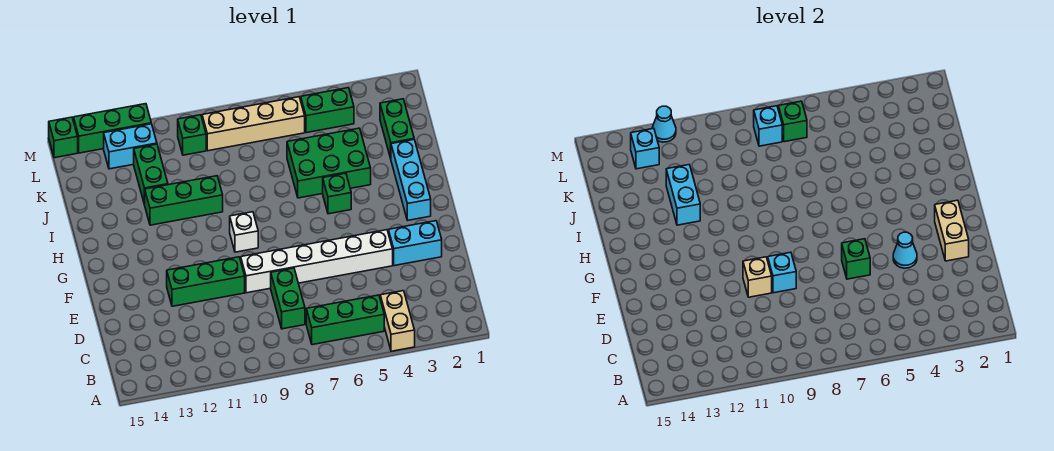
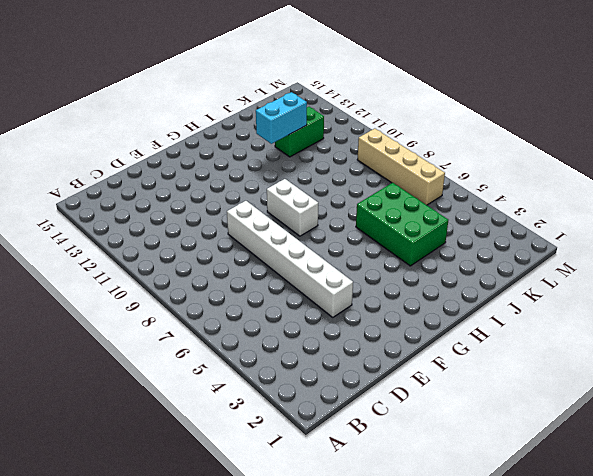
white brick G8:G9 level 1 -> white brick G9 level 1
none -> tan brick A4:B4 level 1
none -> green brick B5:B7 level 1
none -> green brick C8:D8 level 1

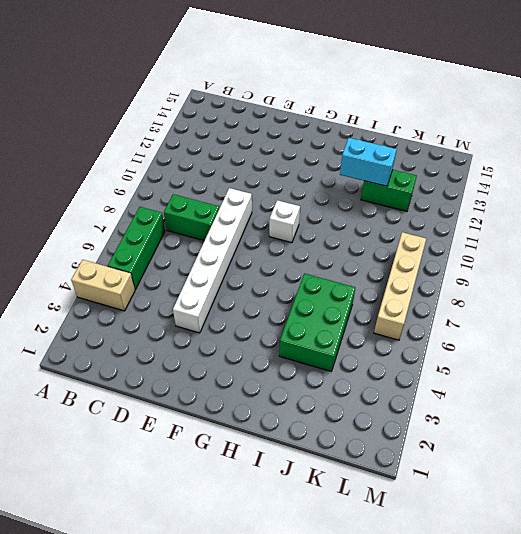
none -> cyan brick E2:E3 level 1
none -> green brick E10:E12 level 1
none -> cyan brick G2:I2 level 1

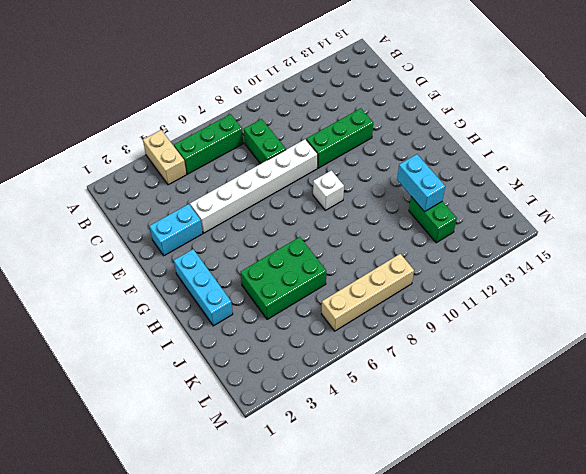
none -> green brick H5 level 1
none -> green brick I10:I12 level 1
none -> green brick J2:K2 level 1

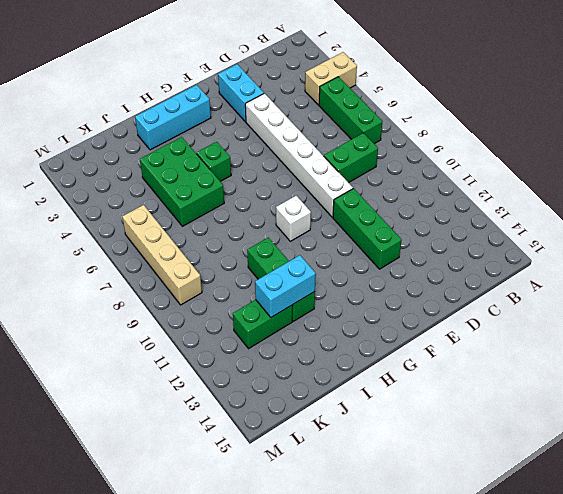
none -> green brick J2:K2 level 1
none -> green brick L4:L5 level 1
none -> green brick L10 level 1

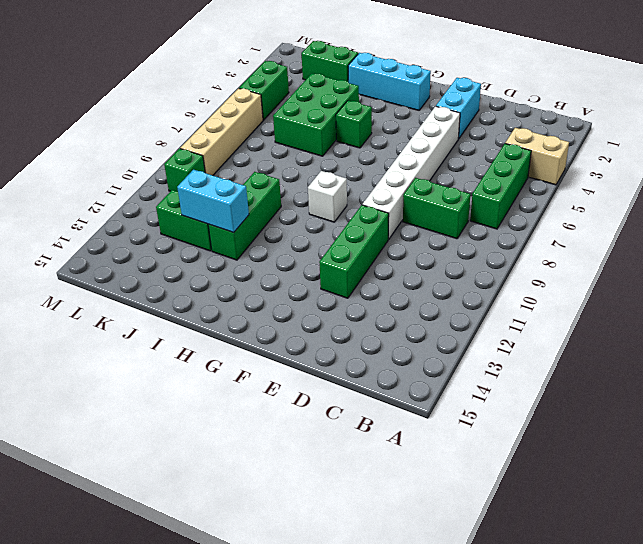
none -> cyan brick L12:L13 level 1
none -> green brick M12:M14 level 1
none -> green brick M15 level 1

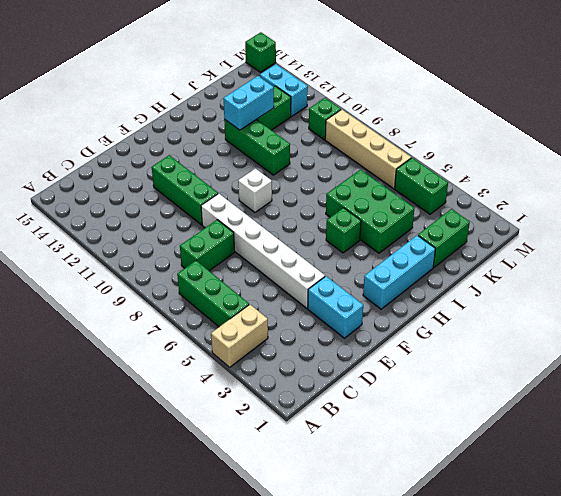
none -> green brick M12:M14 level 1
none -> tan brick E2:F2 level 2
none -> cyan cone E4 level 2

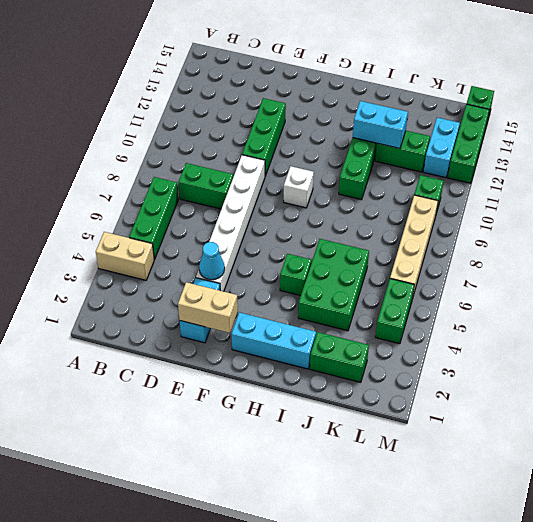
none -> green brick E6 level 2
none -> cyan brick E9 level 2
none -> tan brick E10 level 2

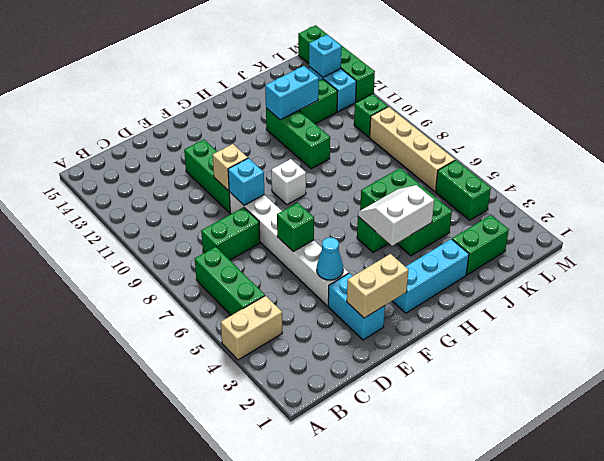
white slope H4:I5 level 2 top 4 -> none
none -> green brick L7 level 2
none -> cyan brick L8 level 2
none -> cyan cone M12 level 2

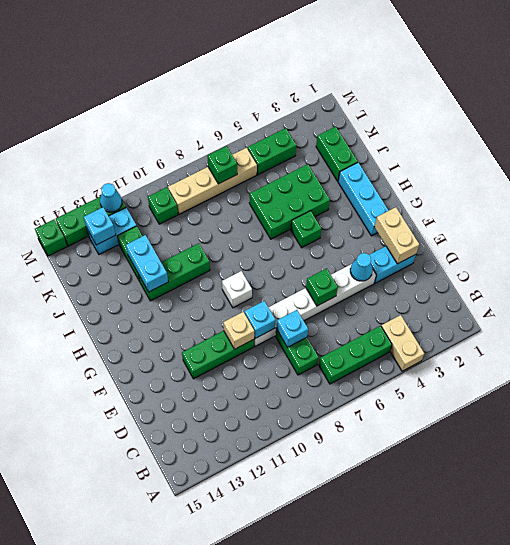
cyan brick D8 level 2 -> cyan brick L8 level 2

